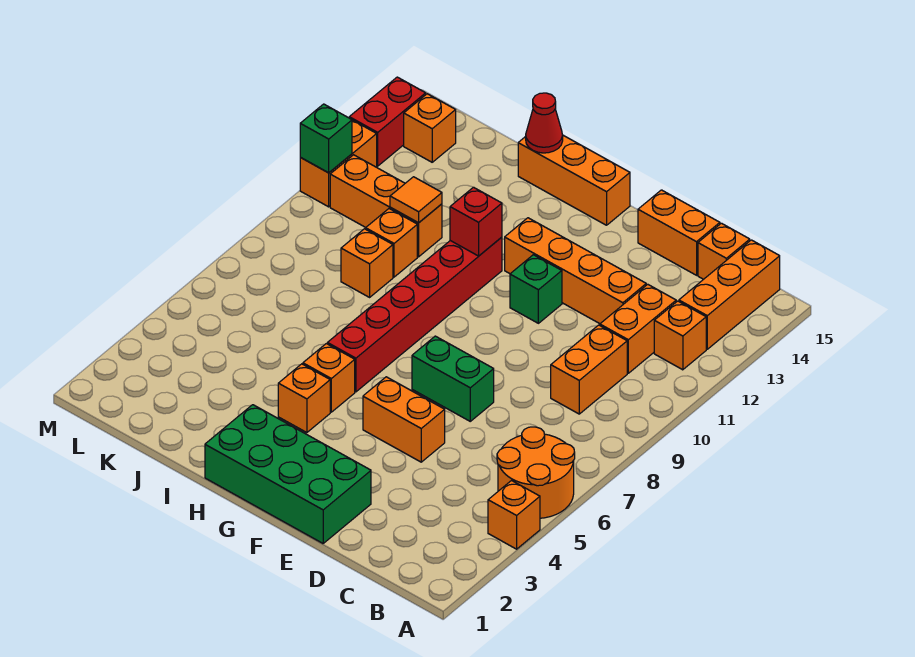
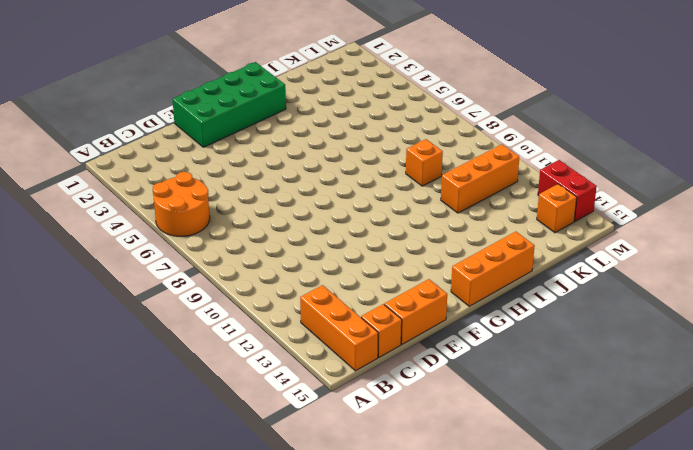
none -> orange brick A4 level 1
none -> orange brick B12 level 1
none -> orange brick C9:C10 level 1

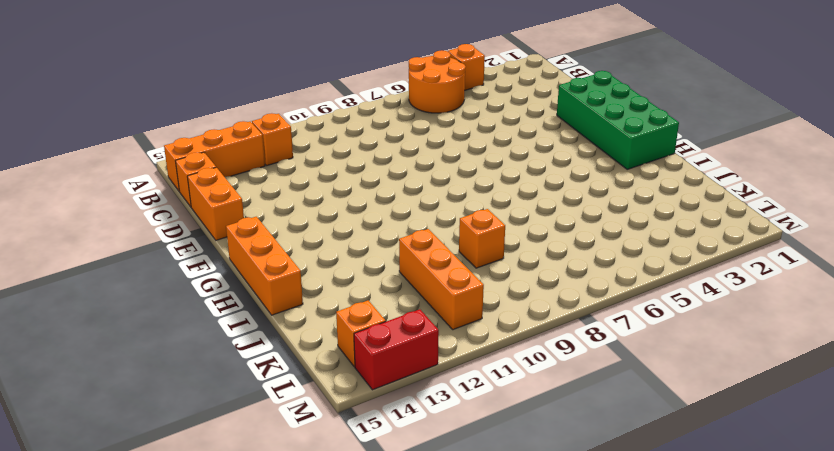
none -> orange brick C9:C10 level 1
none -> orange brick C11:C12 level 1
none -> orange brick D12:G12 level 1

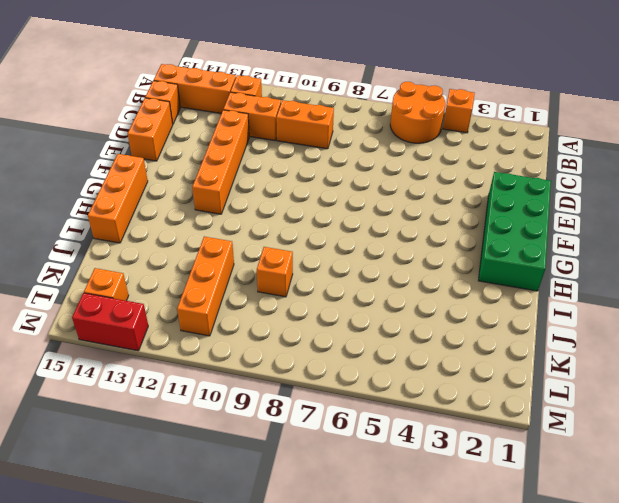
none -> orange brick E5:F5 level 1
none -> green brick E7:F7 level 1
none -> green brick F11 level 1

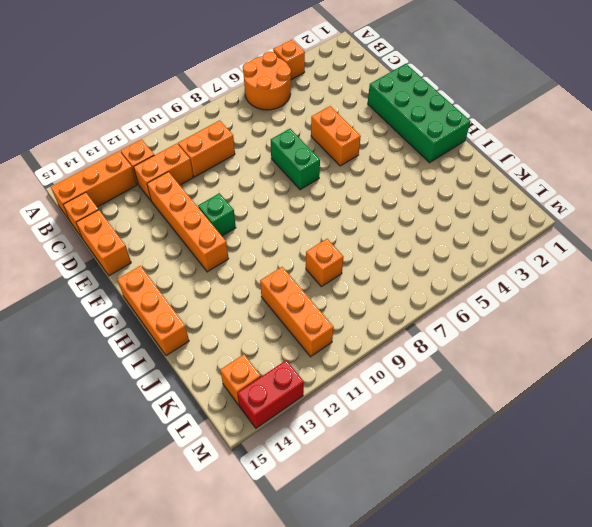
none -> orange brick H4 level 1
none -> orange brick H5 level 1
none -> red brick H6:H11 level 1

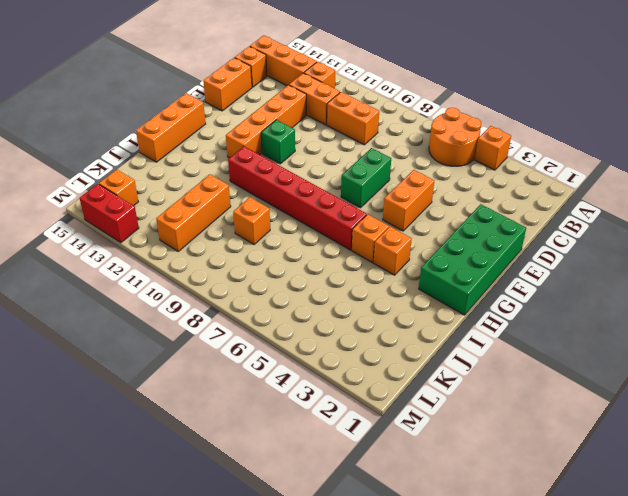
none -> orange brick J10 level 1
none -> orange brick M11:M12 level 1
none -> red brick H11 level 2

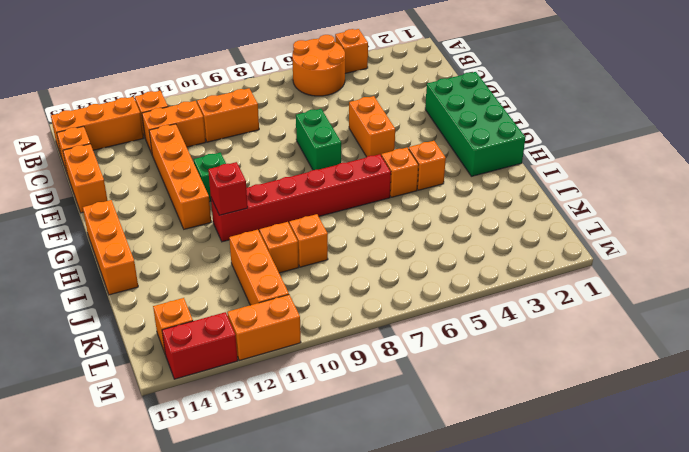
none -> red cone I15 level 2
none -> orange tile J11 level 2
none -> green brick M11 level 2

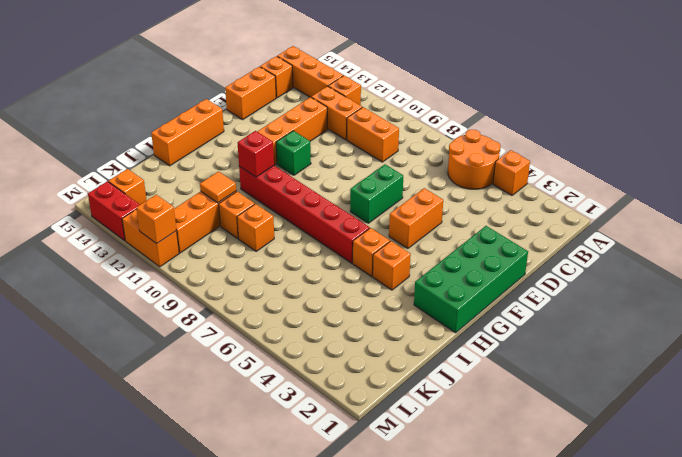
orange brick M11 level 2 -> green brick M11 level 2
none -> red cone I15 level 2

